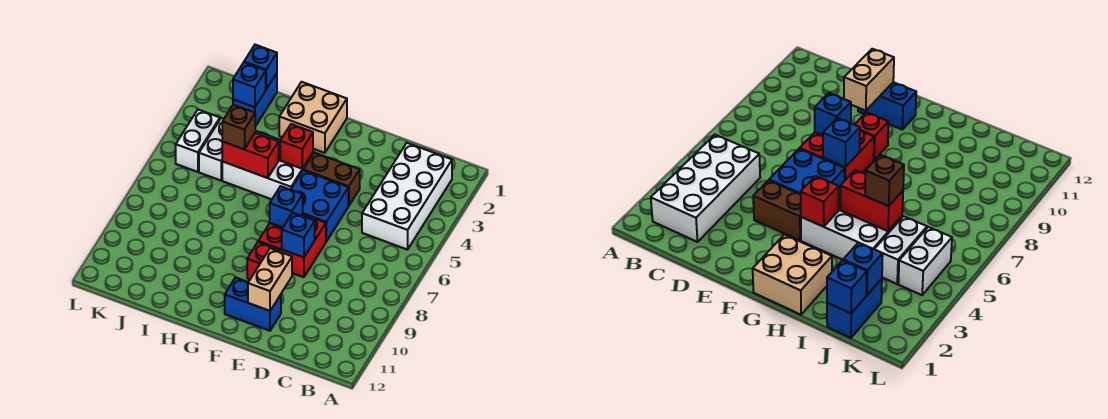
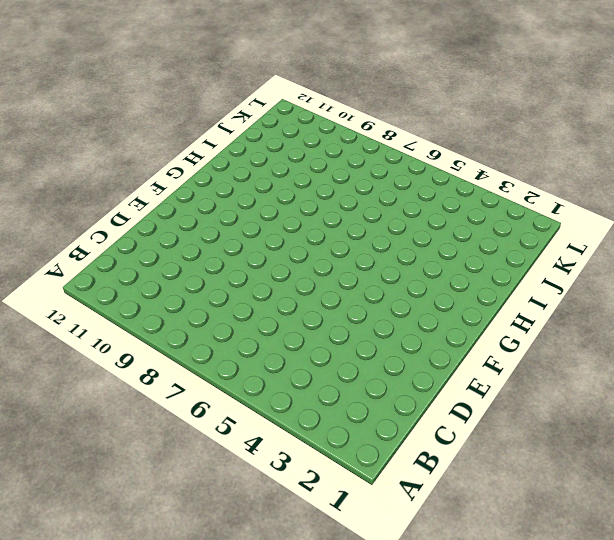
none -> white brick B2:C5 level 1
none -> brown brick E4:F4 level 1
none -> blue brick E5:F6 level 1

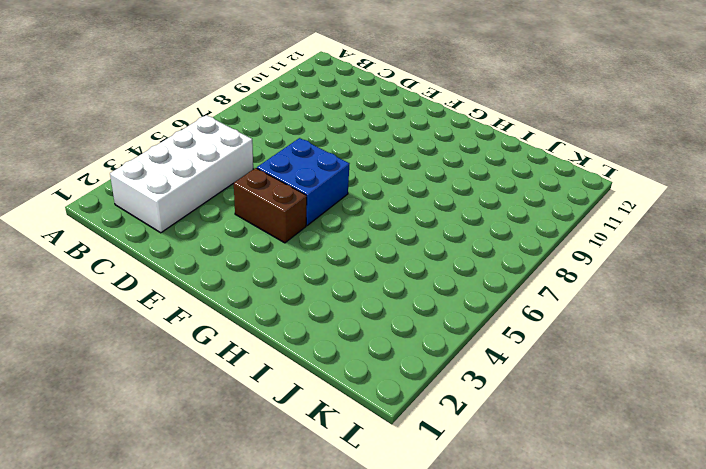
none -> red brick E7:F8 level 1
none -> blue brick E11:F11 level 1
none -> red brick F9 level 1

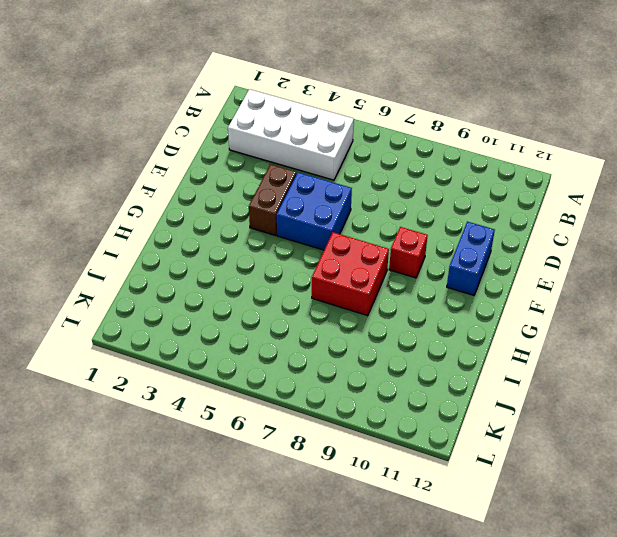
red brick G7:H8 level 1 -> red brick E7:F8 level 1
none -> tan brick G1:H2 level 1
none -> white brick G4:I5 level 1
none -> blue brick J1:J2 level 1

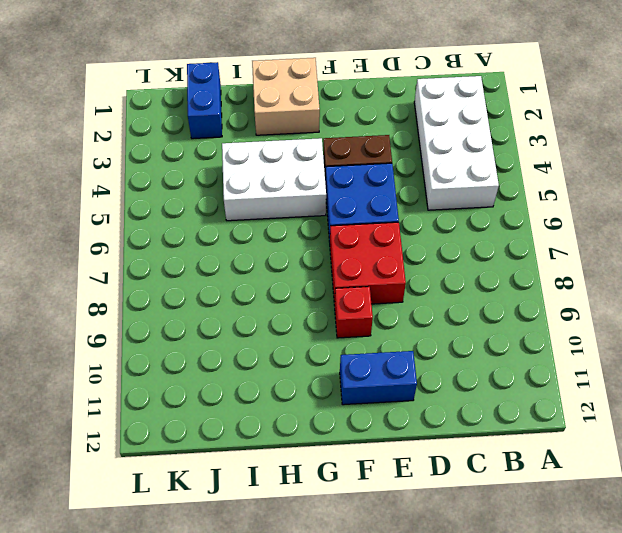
none -> white brick J4:J5 level 1
none -> white brick K4:K5 level 1
none -> blue brick E8 level 2

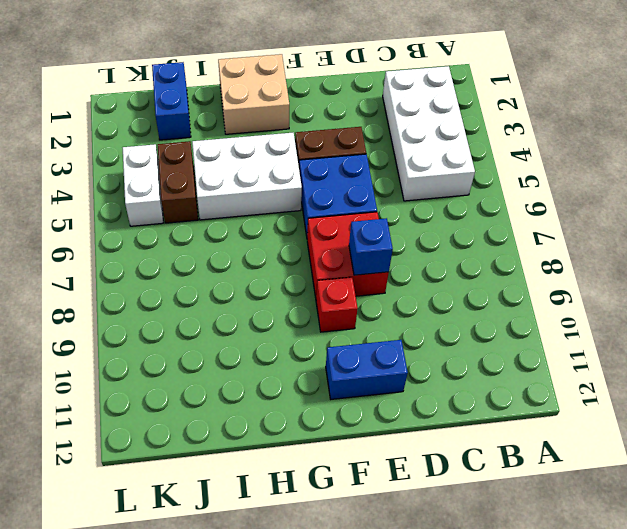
brown brick J4:J5 level 1 -> white brick J4:J5 level 1
none -> tan brick E10:E11 level 2
none -> blue brick F7 level 2
none -> red brick G4 level 2

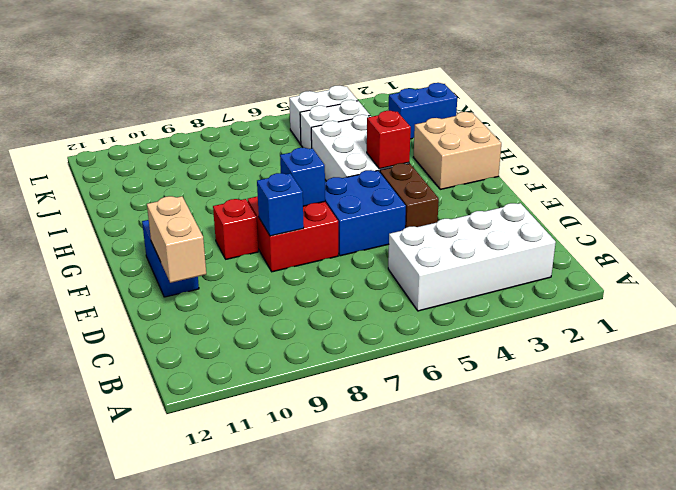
tan brick D11:E11 level 2 -> tan brick E10:E11 level 2
none -> red brick H5:I5 level 2
none -> blue brick J1 level 2
none -> blue brick J2 level 2

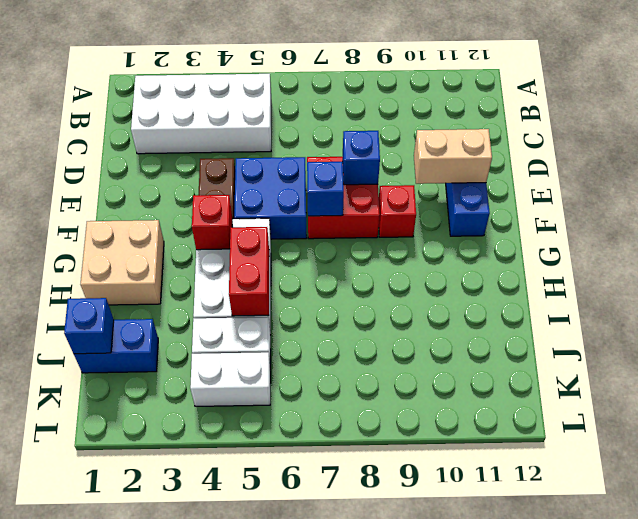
none -> blue brick J2 level 2
none -> brown brick I5 level 3

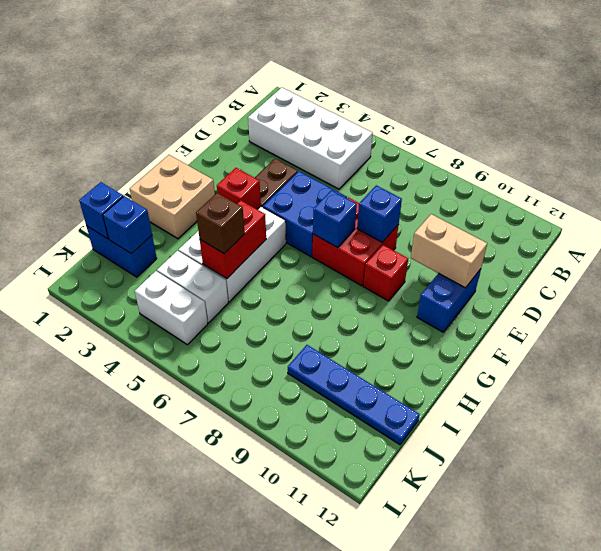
blue plate J9:J12 level 1 -> none

